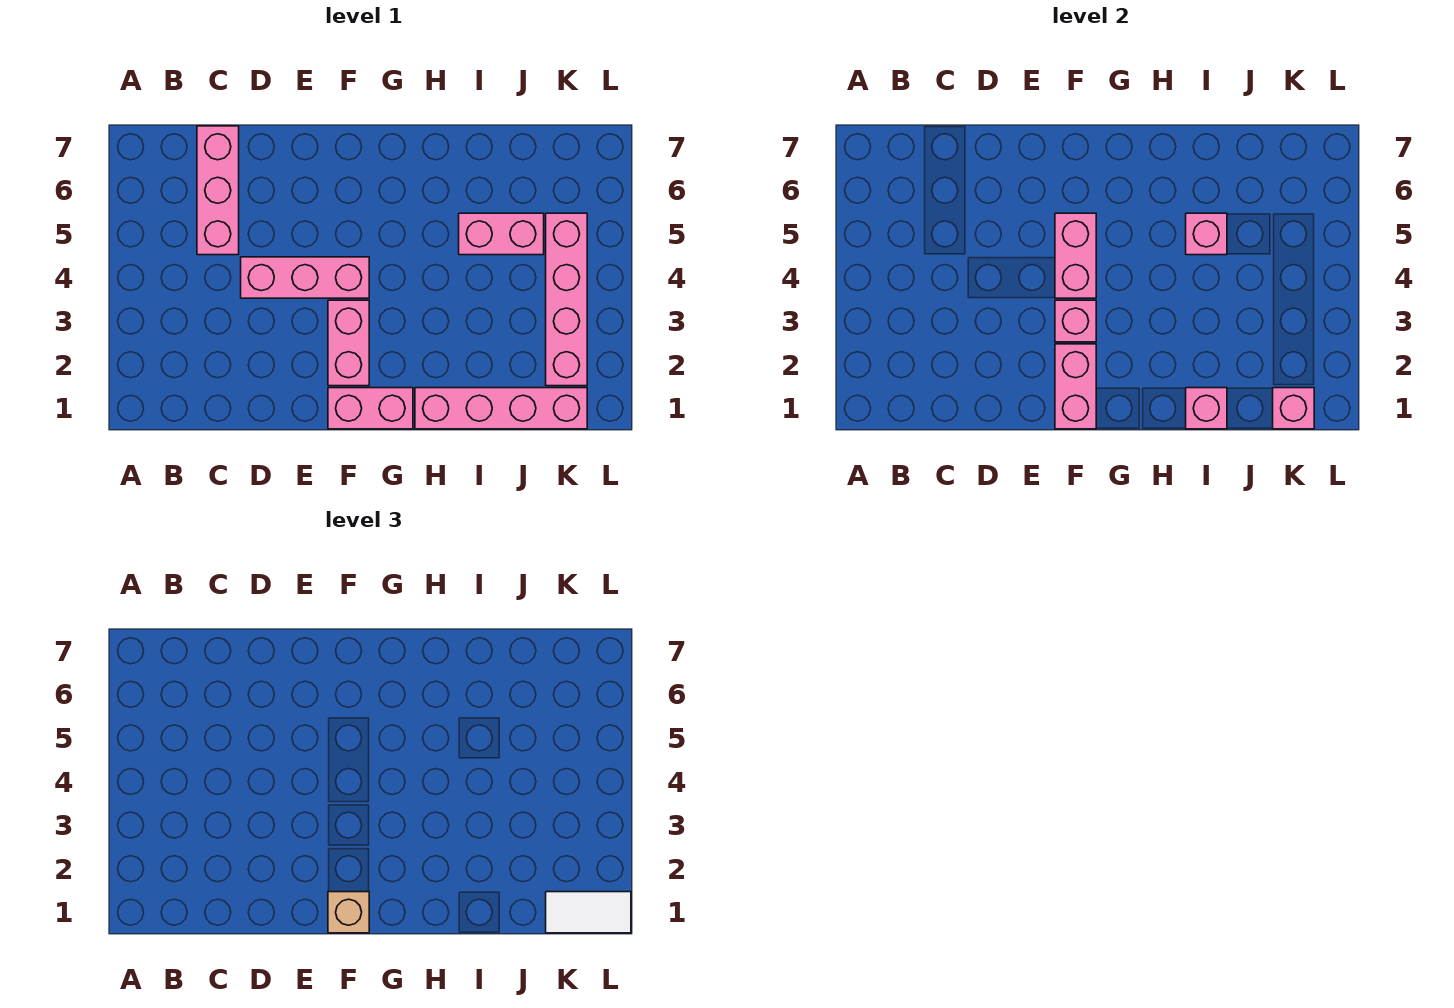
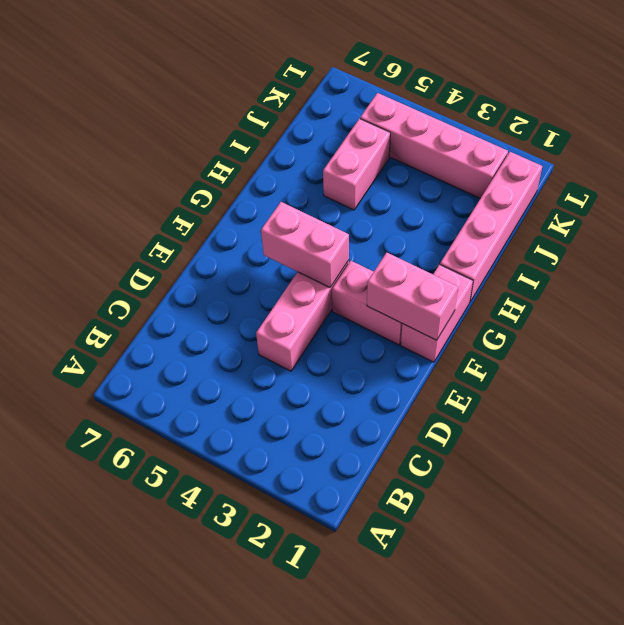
none -> pink brick C5:C7 level 1
none -> pink brick F3 level 2
none -> pink brick I1 level 2

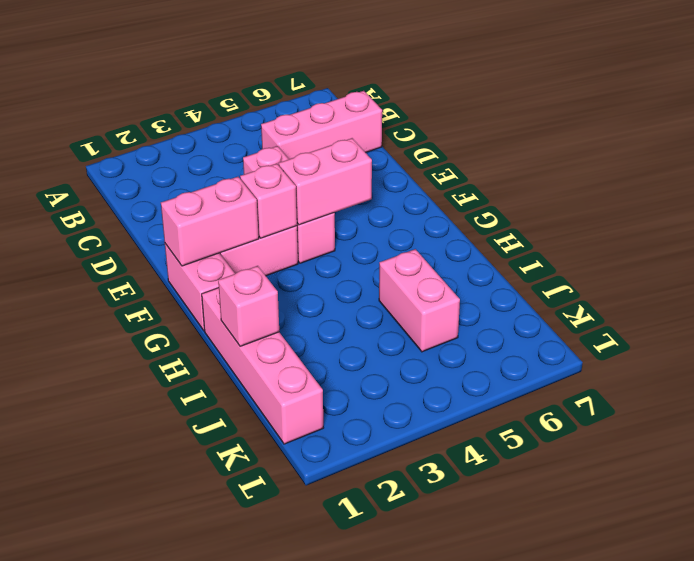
none -> pink brick K2:K5 level 1
none -> pink brick I5 level 2
none -> pink brick K1 level 2

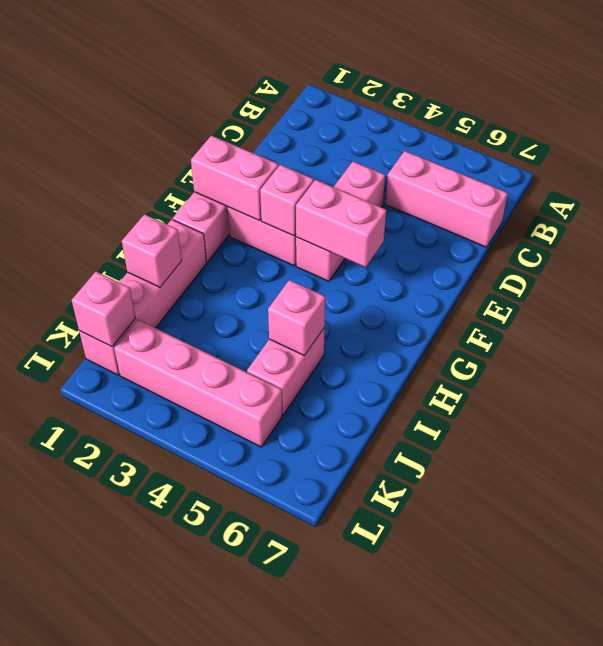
none -> tan brick F1 level 3
none -> white tile K1:L1 level 3

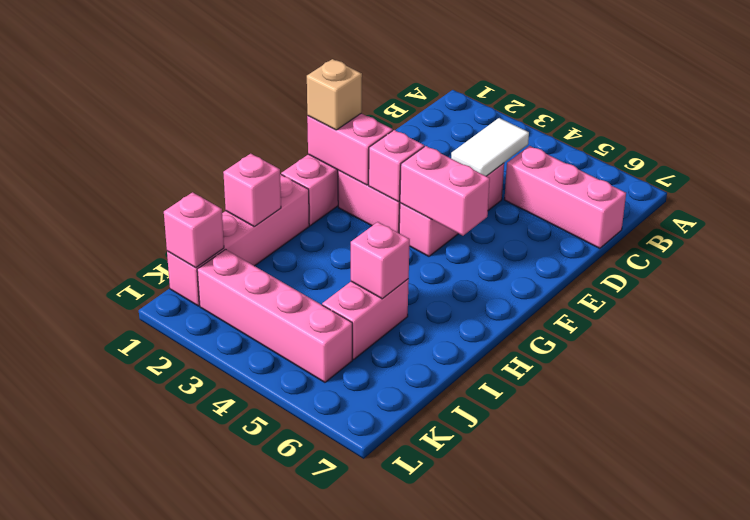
white tile C4:D4 level 2 -> white tile K1:L1 level 3

